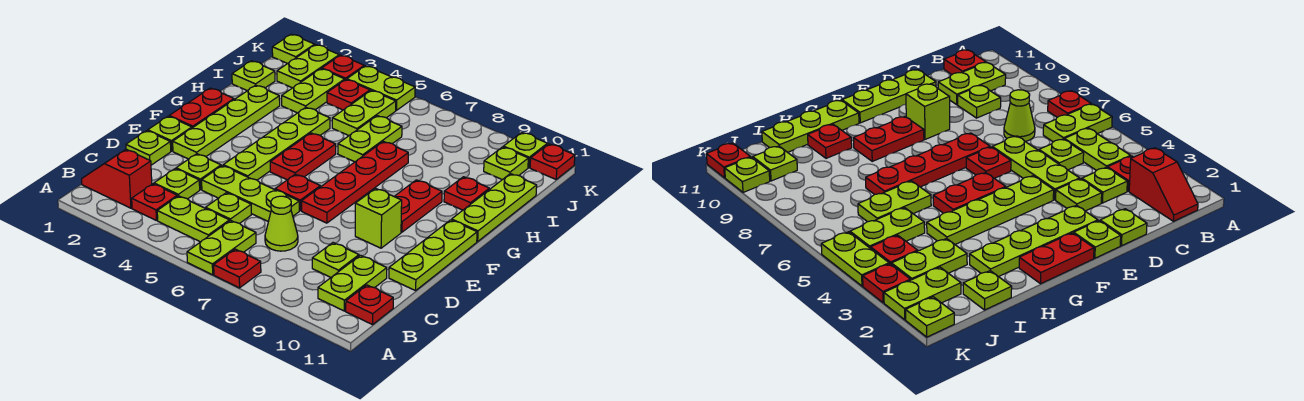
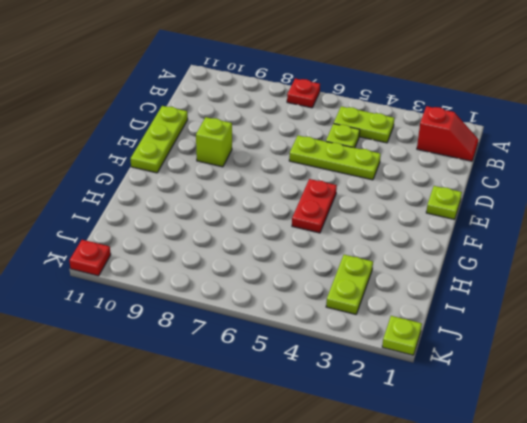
none -> lime plate A6:B6 level 1
none -> red plate B3 level 1
none -> lime plate B10:C10 level 1
none -> red plate B11 level 1

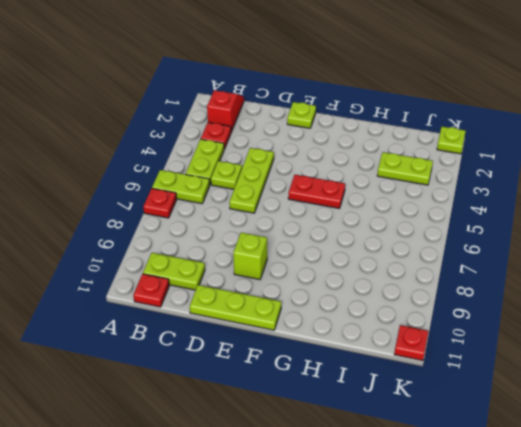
none -> lime plate C3 level 1
none -> lime cone C7 level 1
none -> lime plate C9 level 1
none -> lime plate D1 level 1

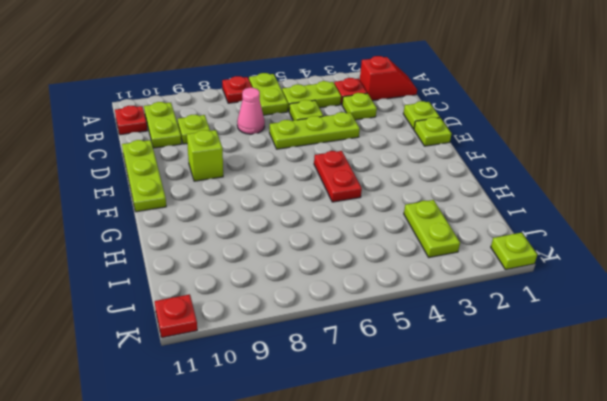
pink cone C7 level 1 -> lime cone C7 level 1
none -> lime plate D3 level 1
none -> lime plate E2:H2 level 1
none -> lime plate E4:H4 level 1
none -> red plate E6 level 1

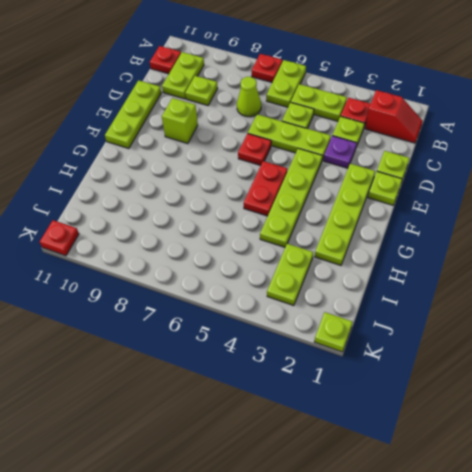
purple plate D3 level 1 -> lime plate D3 level 1
none -> red plate E7:H7 level 1
none -> red plate F1:G1 level 1
none -> red plate F9:G9 level 1
none -> lime plate G11:I11 level 1

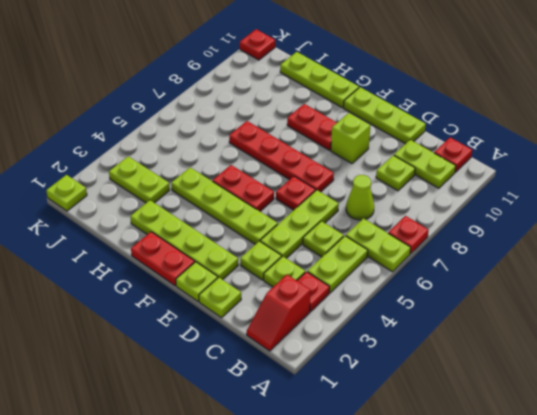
none -> lime plate H6:I6 level 1
none -> red plate H10 level 1
none -> lime plate I1 level 1
none -> lime plate I5:J5 level 1

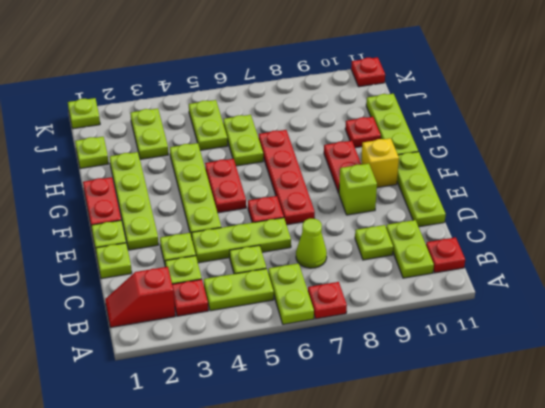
yellow brick F10 level 1 -> none
none -> lime plate J2:K2 level 1
none -> red plate J4 level 1
none -> lime plate J10 level 1
none -> red plate K3 level 1

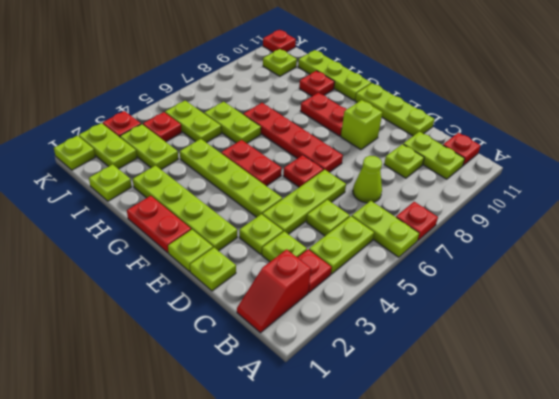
none -> lime plate K4:K5 level 1
none -> lime plate K10 level 1

